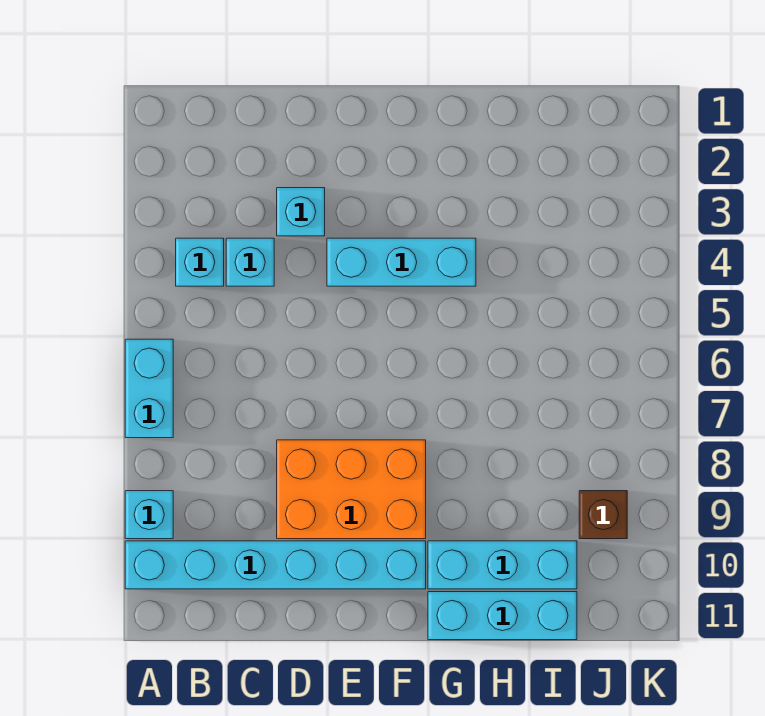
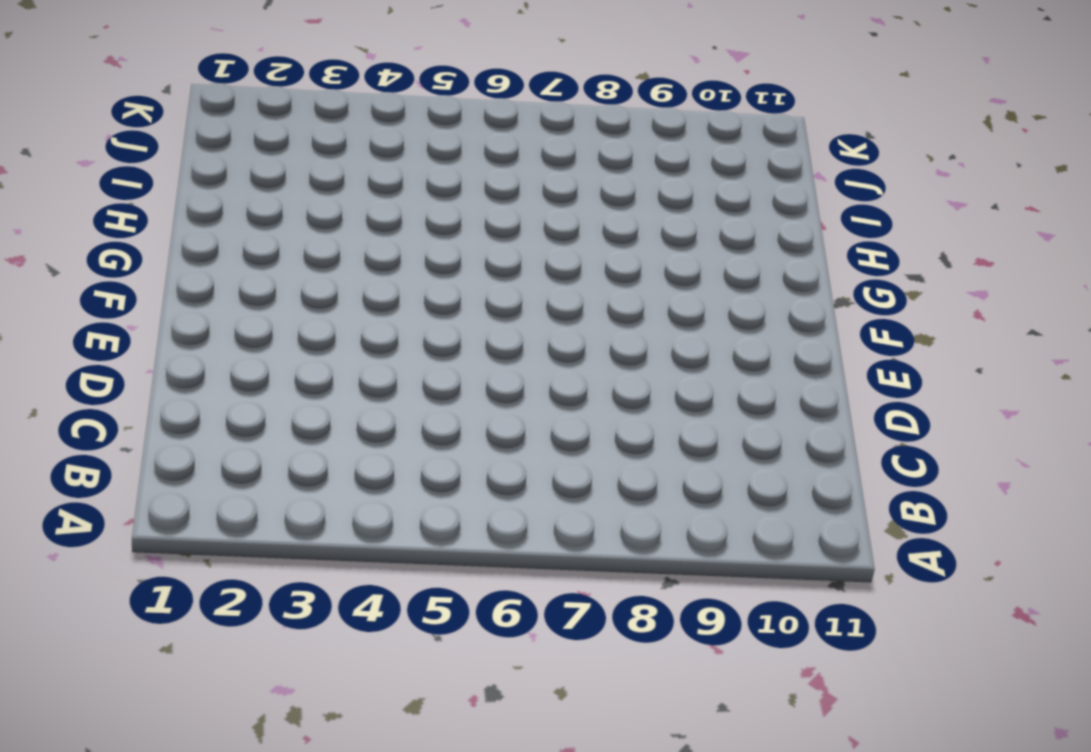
none -> cyan brick A6:A7 level 1
none -> cyan brick A9 level 1

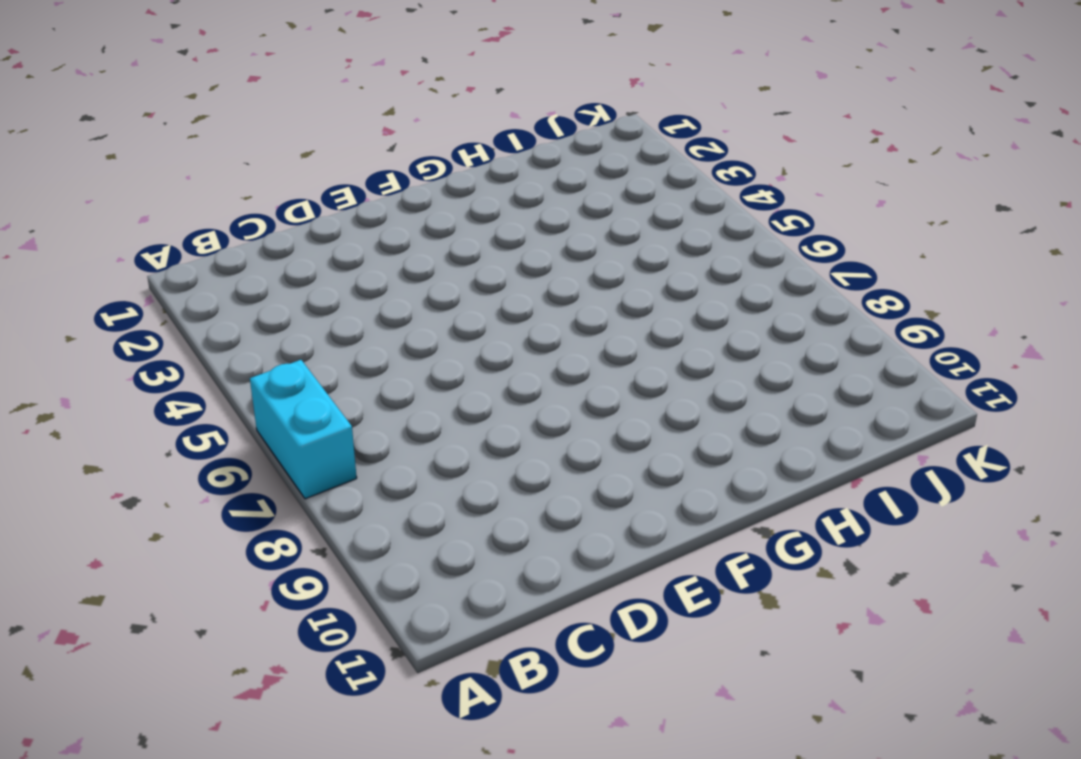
none -> cyan brick A9 level 1
none -> cyan brick A10:F10 level 1

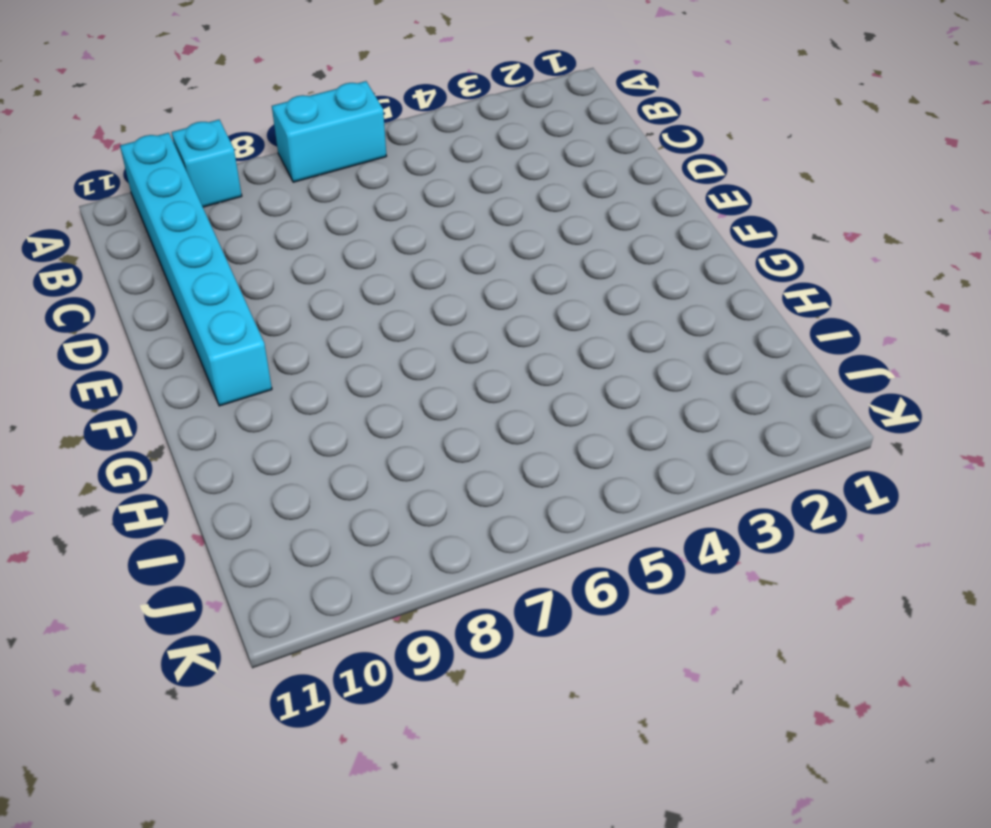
none -> cyan brick B4 level 1
none -> cyan brick C4 level 1

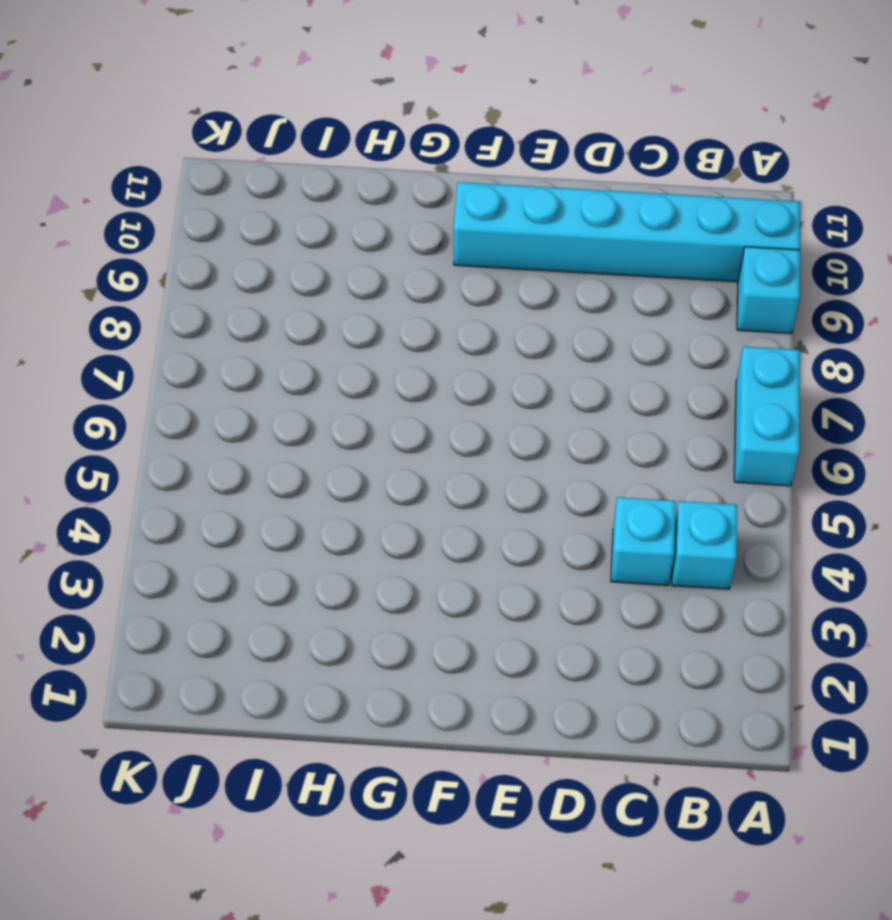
none -> cyan brick D3 level 1
none -> orange brick D8:F9 level 1

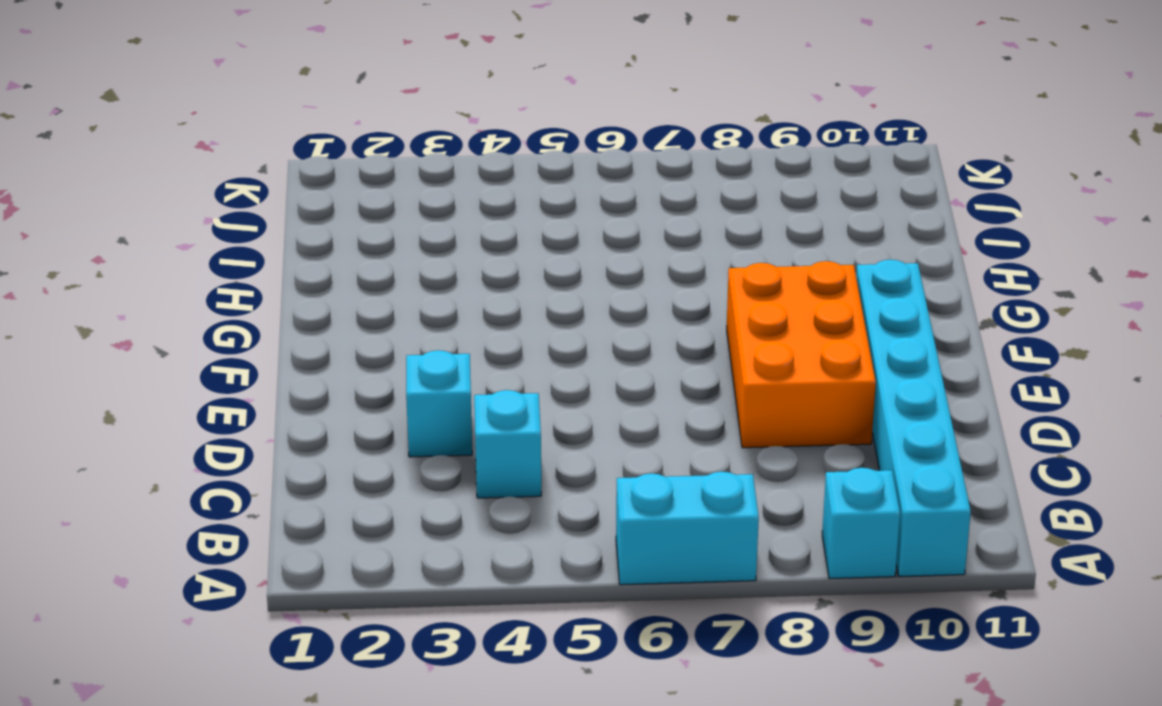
none -> cyan brick B4 level 1
none -> cyan brick E4:G4 level 1

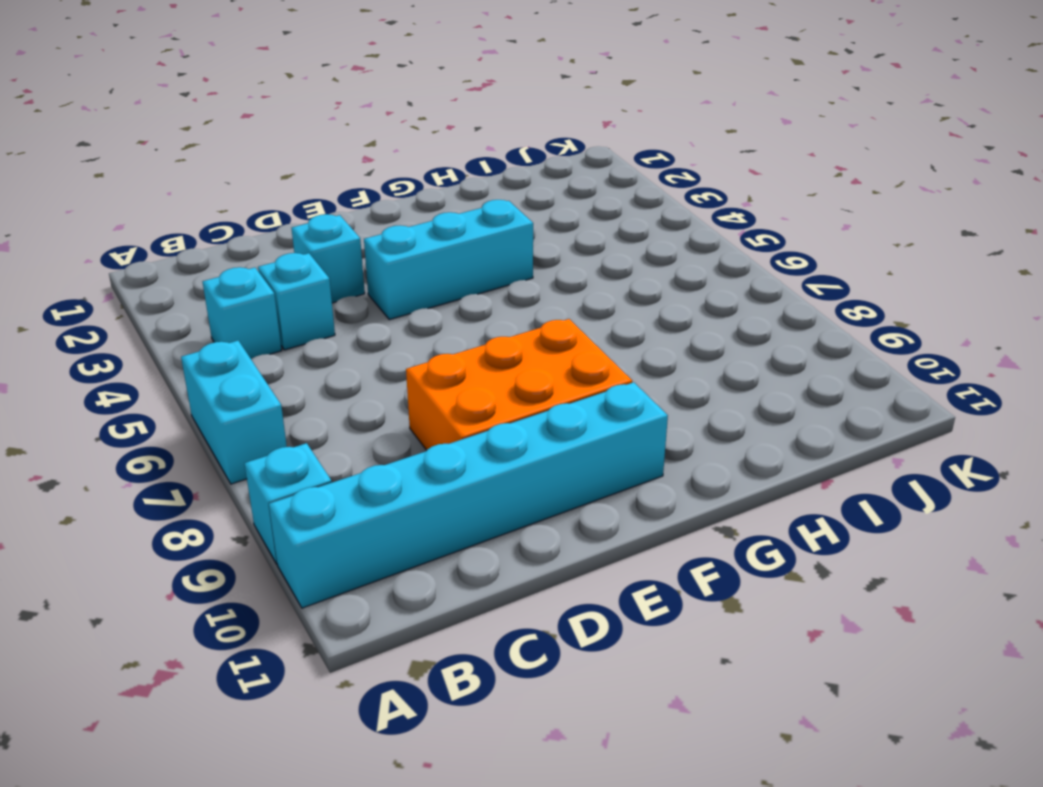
none -> cyan brick G10:I10 level 1
none -> cyan brick G11:I11 level 1

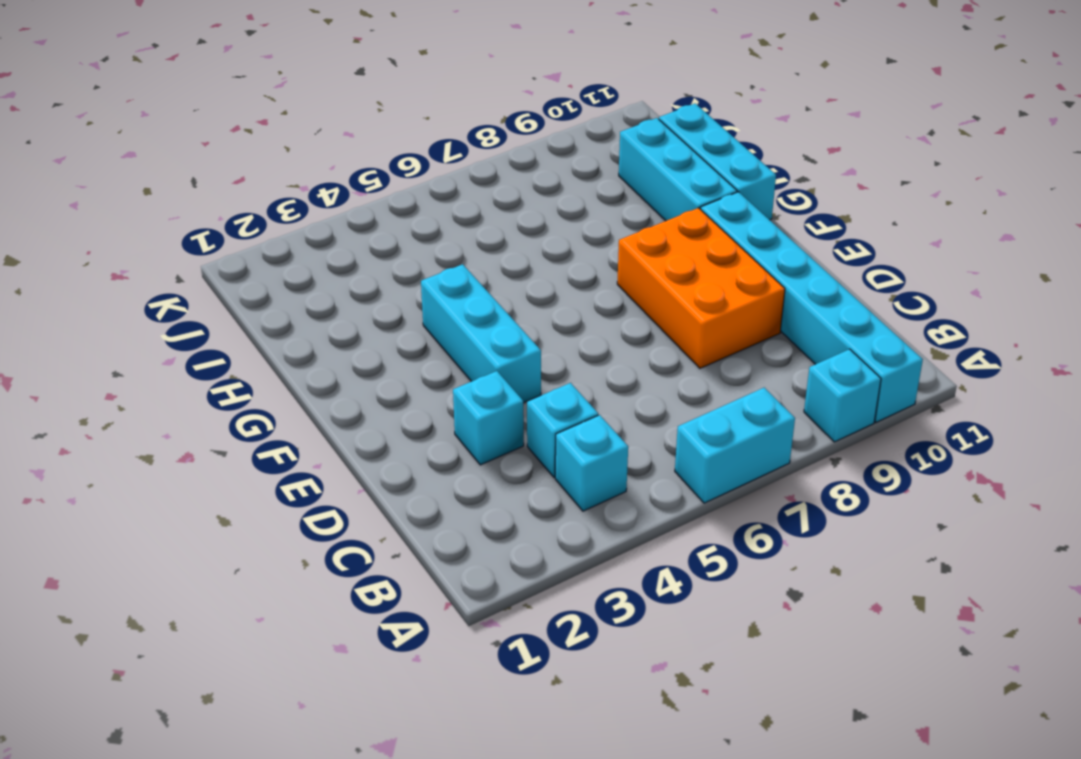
none -> brown brick J9 level 1

